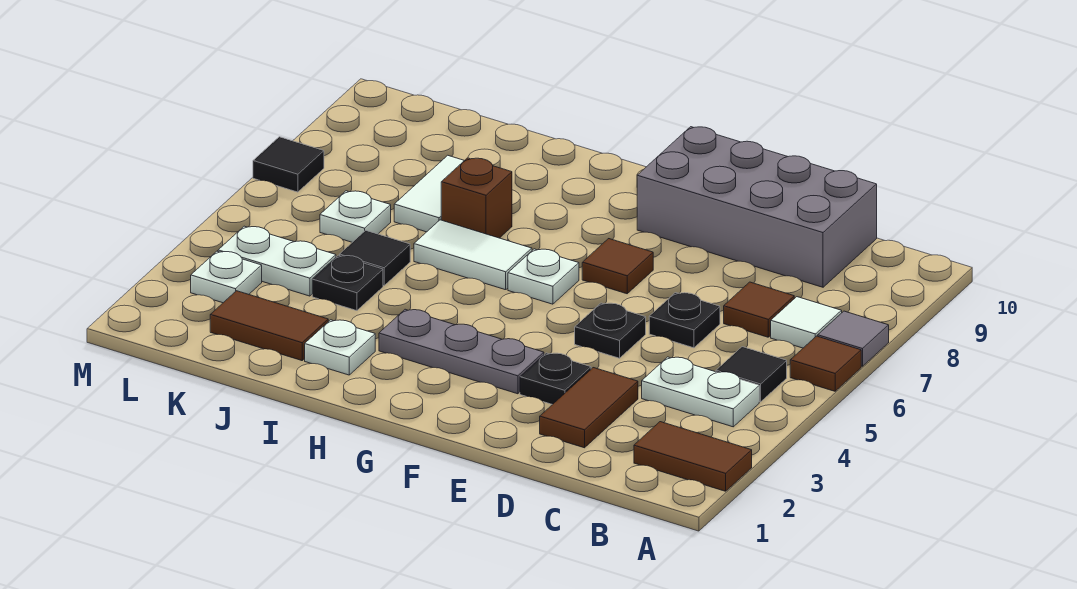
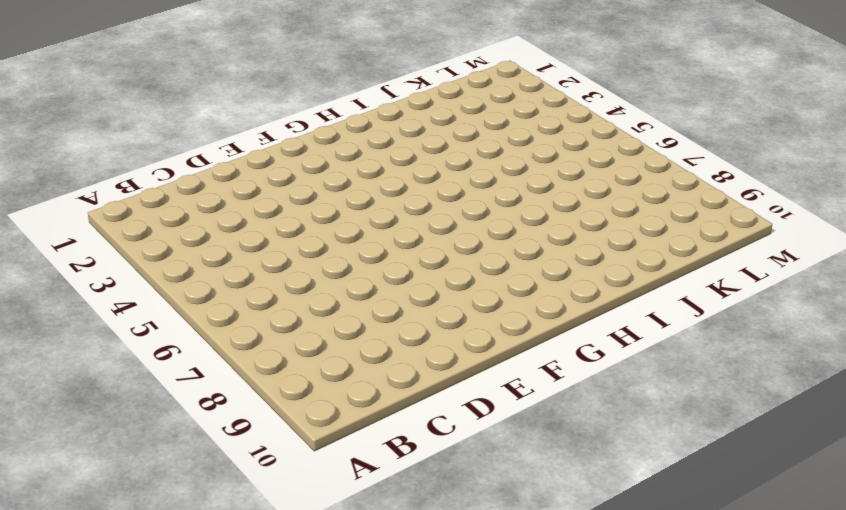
none -> brown tile A2:B2 level 1
none -> brown tile A6 level 1
none -> grey tile A7 level 1

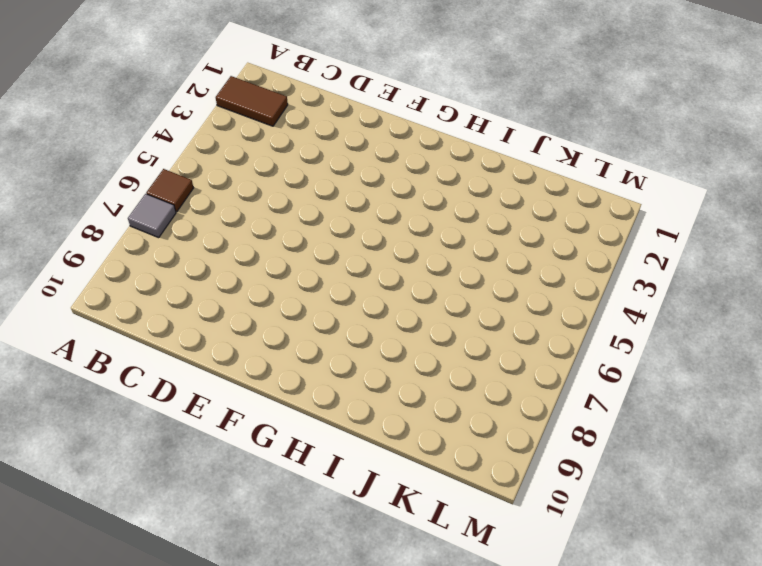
none -> white plate B4:C4 level 1
none -> black tile B5 level 1
none -> white tile B7 level 1

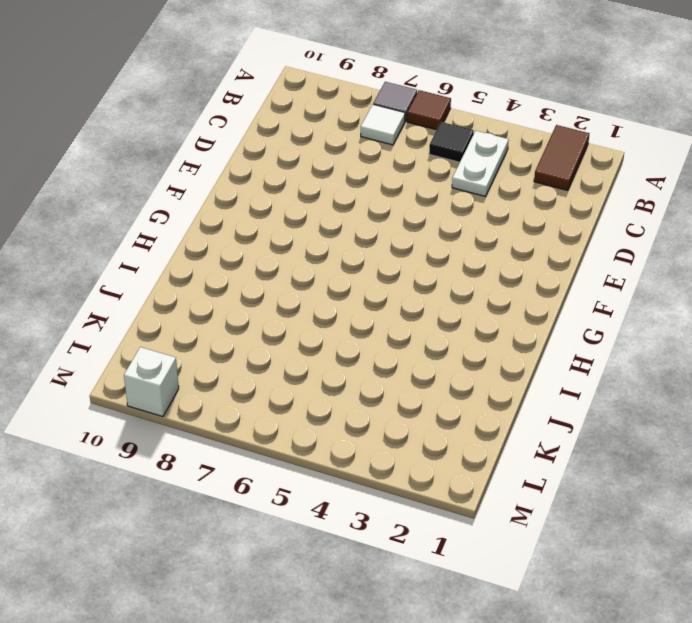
white brick M9 level 1 -> none
none -> brown tile C7 level 1
none -> grey brick C9:F10 level 1
none -> brown tile D2:D3 level 1

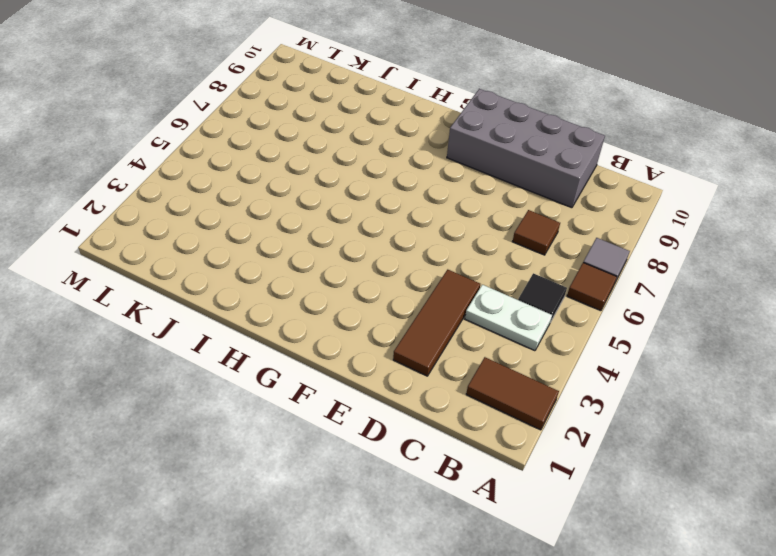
brown tile D2:D4 level 1 -> brown tile D2:D3 level 1
none -> white tile B7 level 1
none -> black plate D6 level 1
none -> black plate E3 level 1

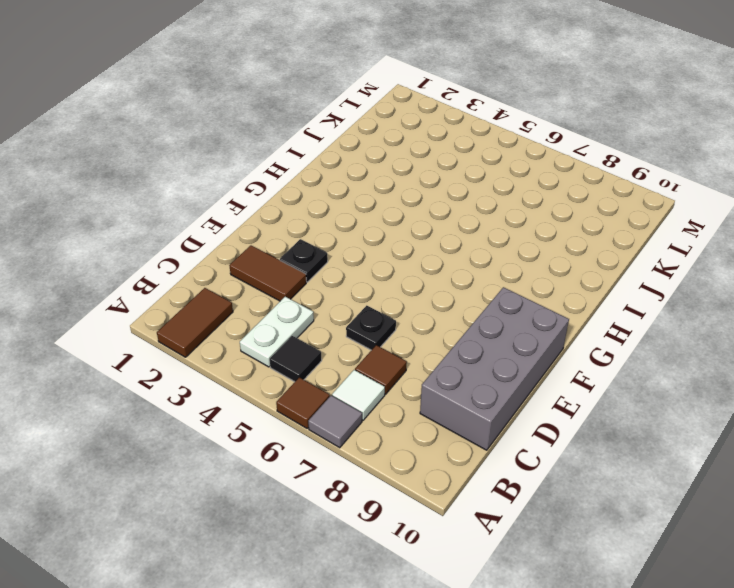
none -> black plate E5 level 1
none -> grey plate F3:H3 level 1
none -> brown tile F7 level 1

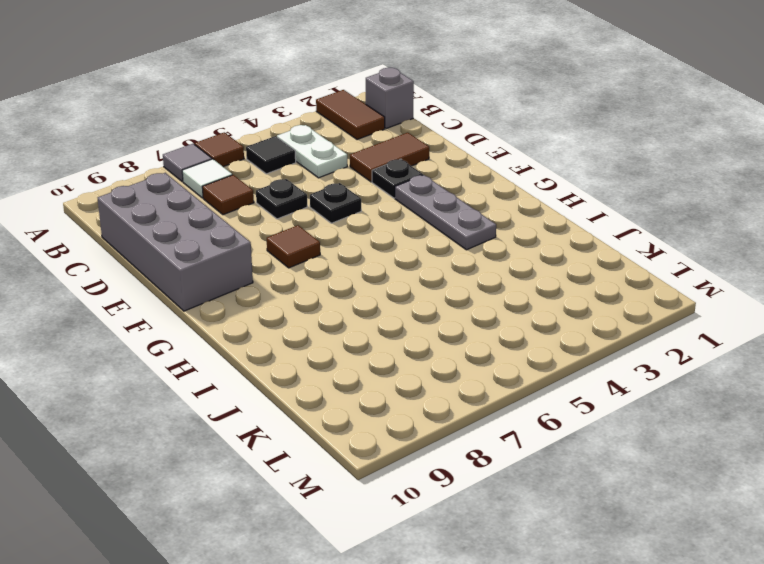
grey brick B1 level 1 -> none
none -> white plate G6 level 1
none -> white tile H6:I6 level 1
none -> white plate I2 level 1

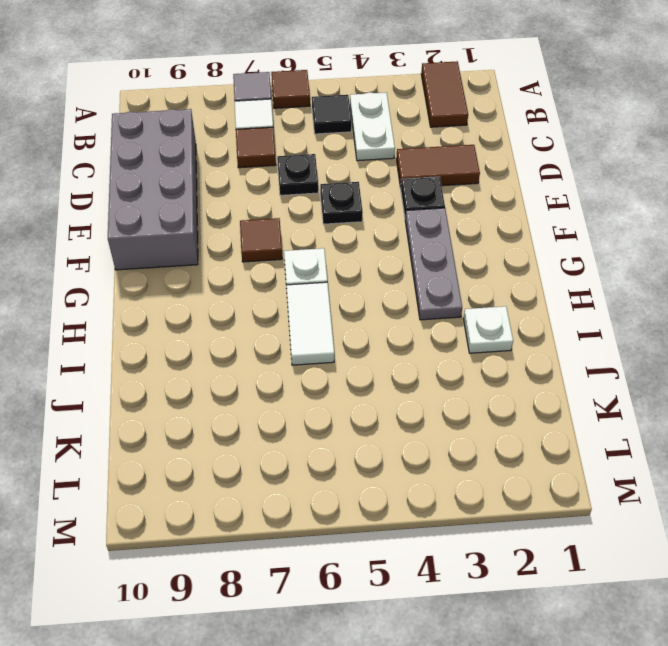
none -> brown brick I7 level 1
none -> brown tile J2:K2 level 1
none -> black plate J4 level 1

